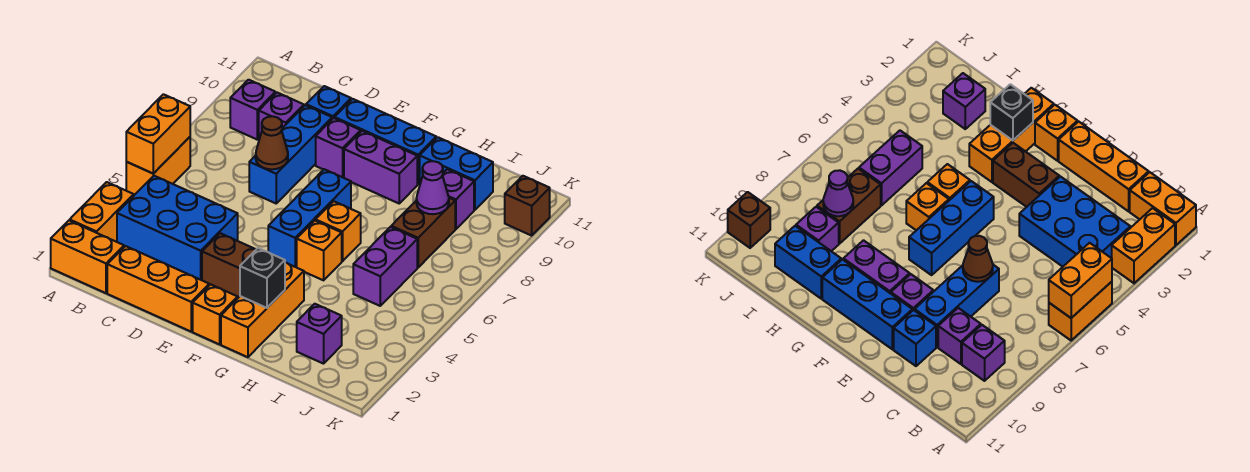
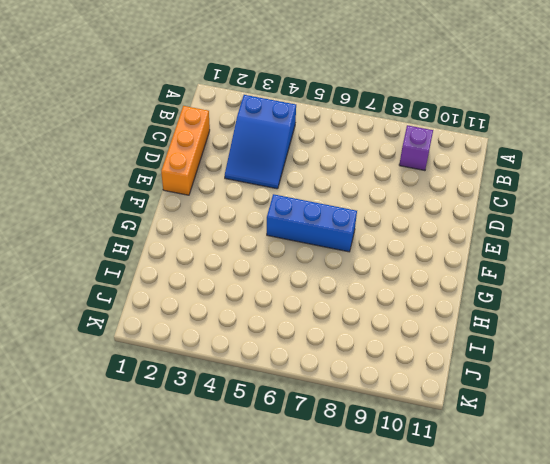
blue slope B3:D4 level 1 top B -> blue brick B3:D4 level 1
none -> orange brick A1:B1 level 1
none -> orange brick A2:A3 level 1
none -> orange brick A5:A6 level 1

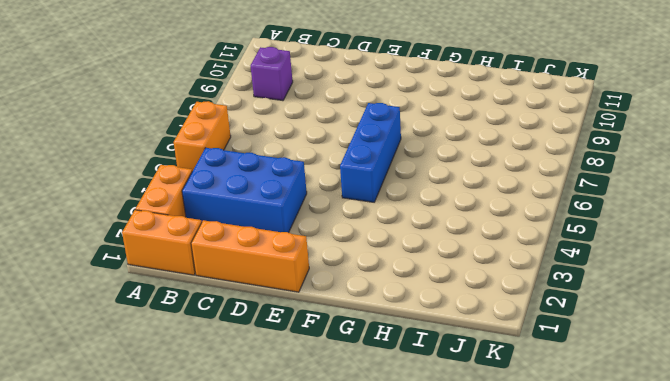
none -> purple brick C9 level 1
none -> blue brick D7:D9 level 1
none -> blue brick D10 level 1

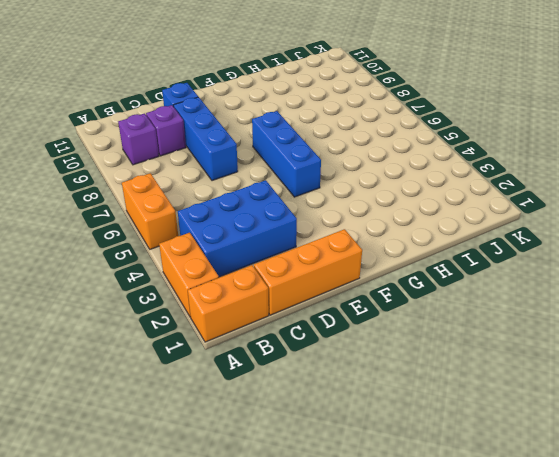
none -> brown brick E3:F3 level 1
none -> purple brick E9 level 1
none -> blue brick E10:G10 level 1

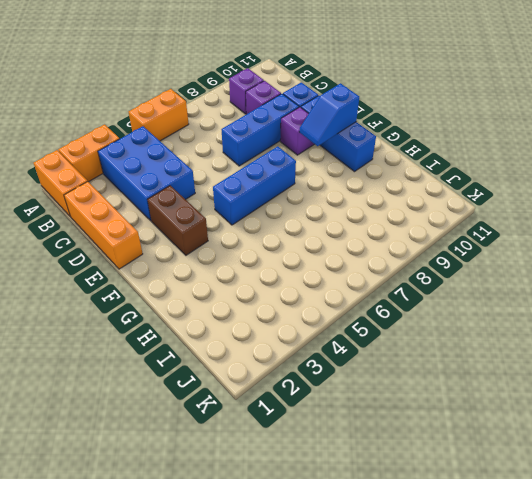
blue slope F9:F10 level 2 top 10 -> none
none -> orange brick F1 level 1
none -> purple brick F9:G9 level 1
none -> orange brick G1:G3 level 1

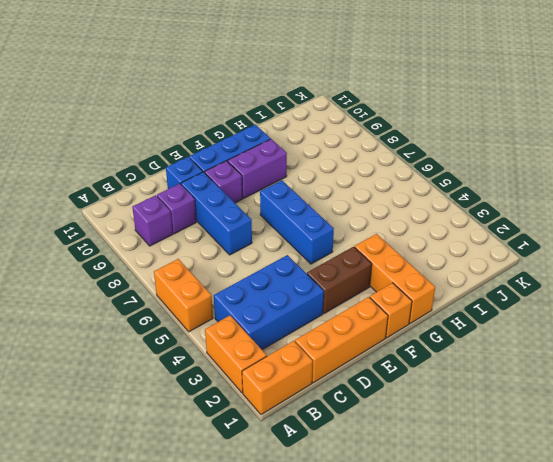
none -> orange brick G5 level 1
none -> orange brick G6 level 1
none -> blue brick H10:I10 level 1

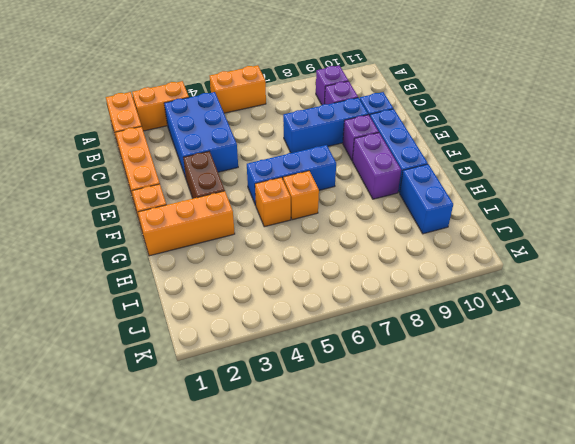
none -> purple brick I2 level 1
none -> purple brick I5:I6 level 1
none -> brown brick I7:I8 level 1

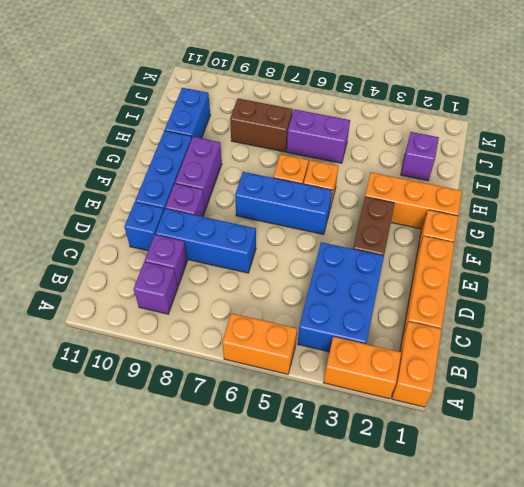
none -> purple brick I9 level 1
none -> brown brick K10 level 1
none -> orange brick A5:A6 level 2

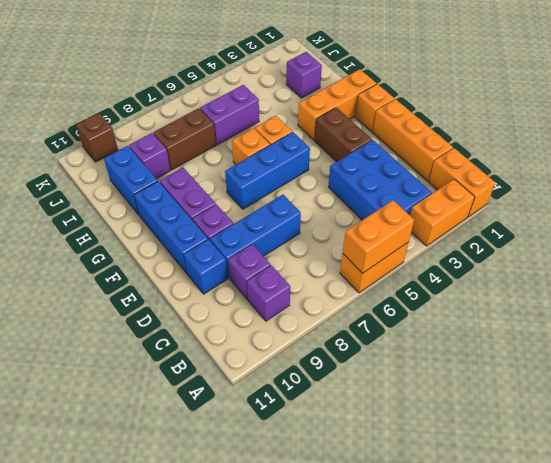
none -> brown cone D7 level 2
none -> black brick G2 level 2
none -> purple cone I8 level 2

